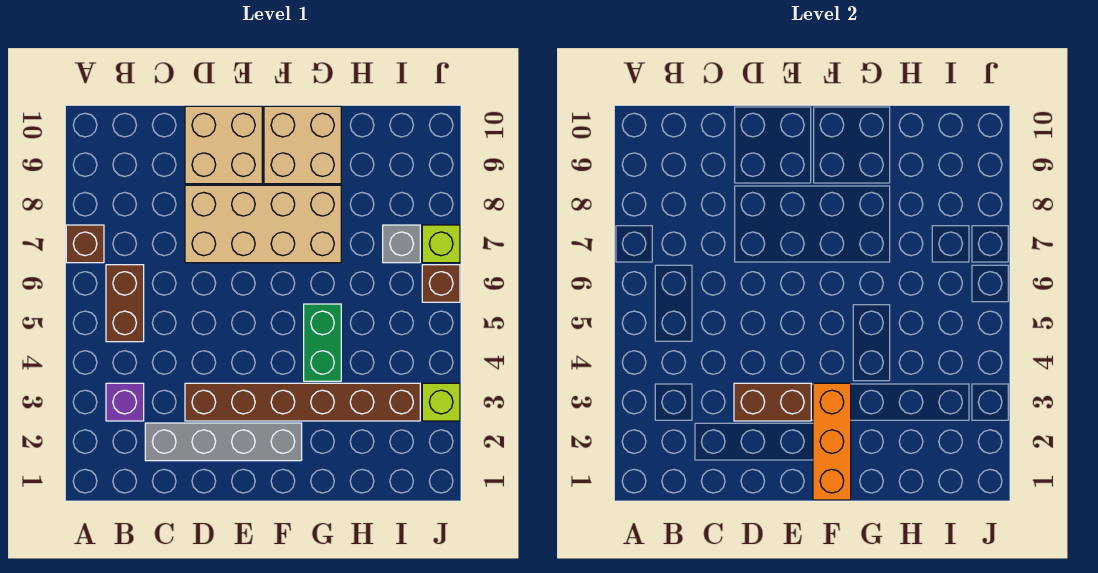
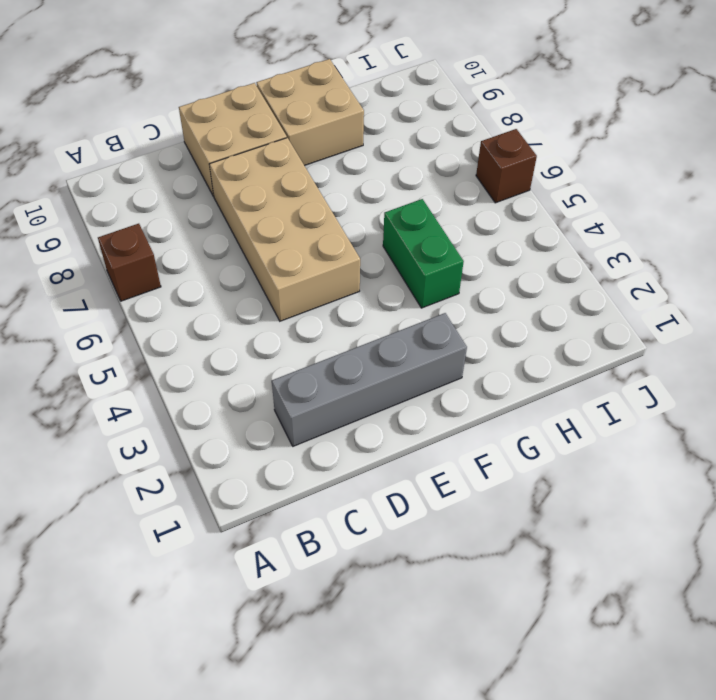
tan brick D5:E8 level 1 -> tan brick D7:G8 level 1
none -> purple brick B3 level 1
none -> brown brick B5:B6 level 1
none -> brown brick D3:I3 level 1

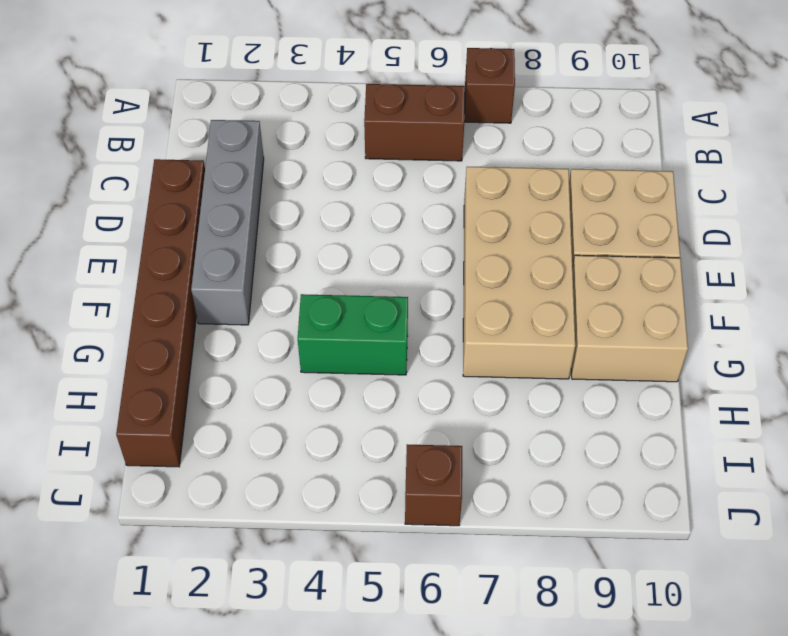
brown brick D1:I1 level 1 -> brown brick D3:I3 level 1
none -> purple brick B3 level 1
none -> grey brick I7 level 1
none -> lime brick J3 level 1

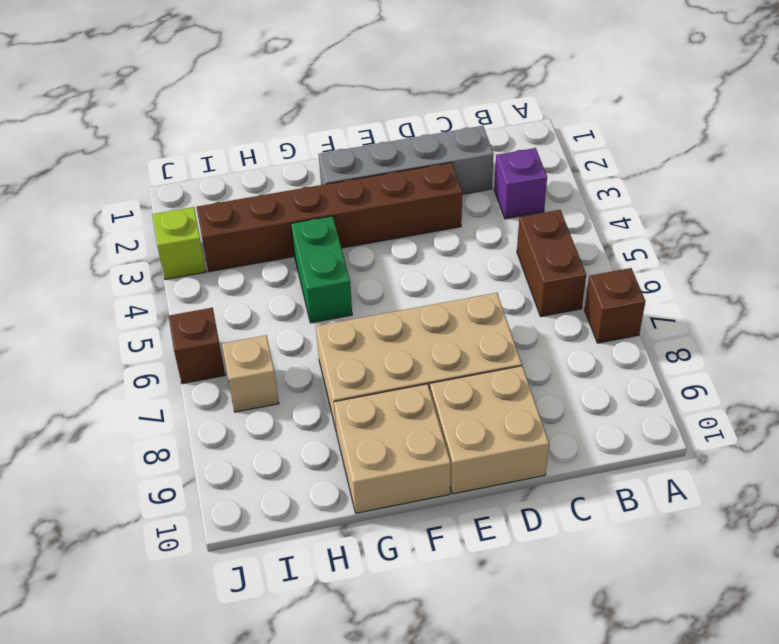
tan brick I7 level 1 -> grey brick I7 level 1
none -> lime brick J7 level 1
none -> brown brick D3:E3 level 2
none -> orange brick F1:F3 level 2

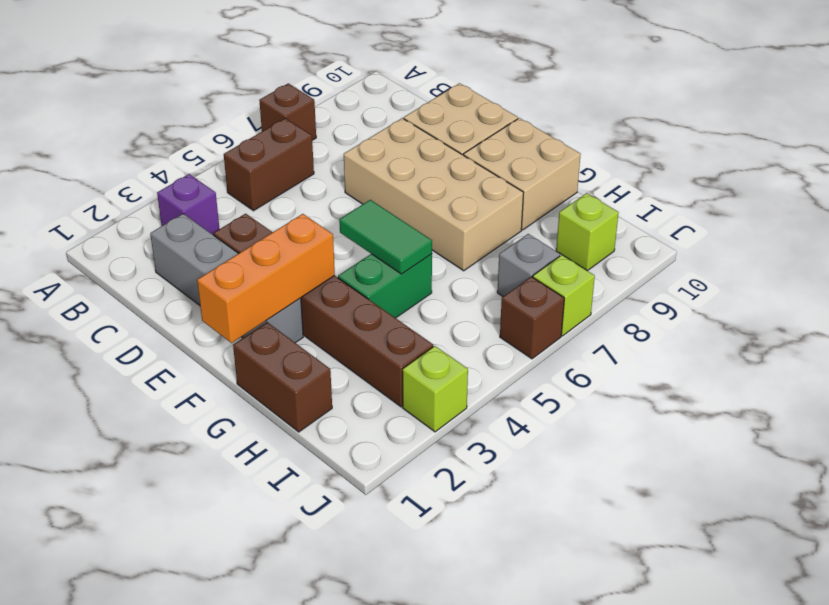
green tile F5:G5 level 2 -> none
brown brick G1:H1 level 1 -> brown brick D3:E3 level 2
lime brick I9 level 1 -> none

